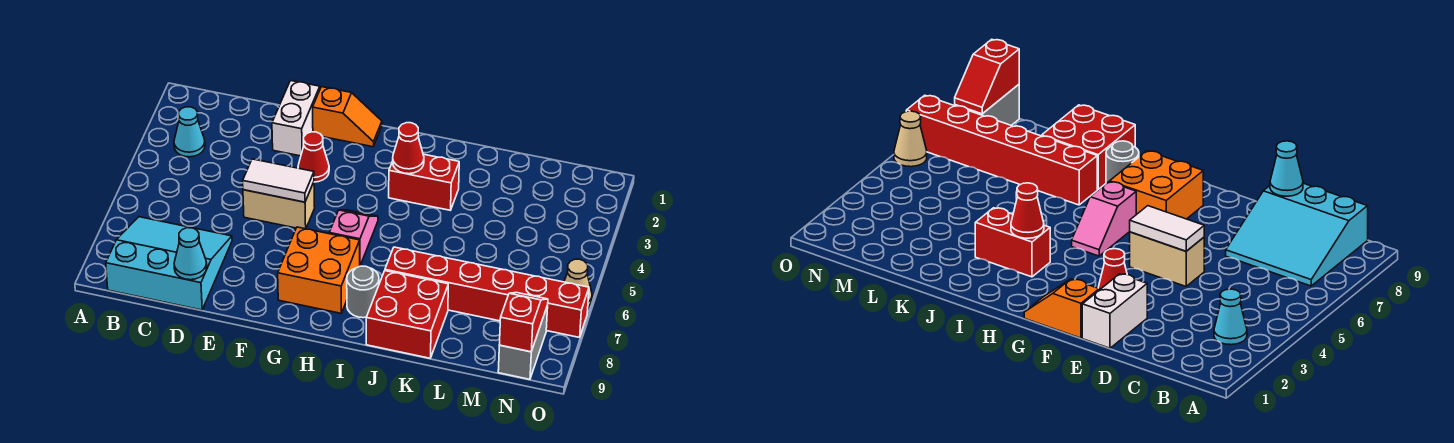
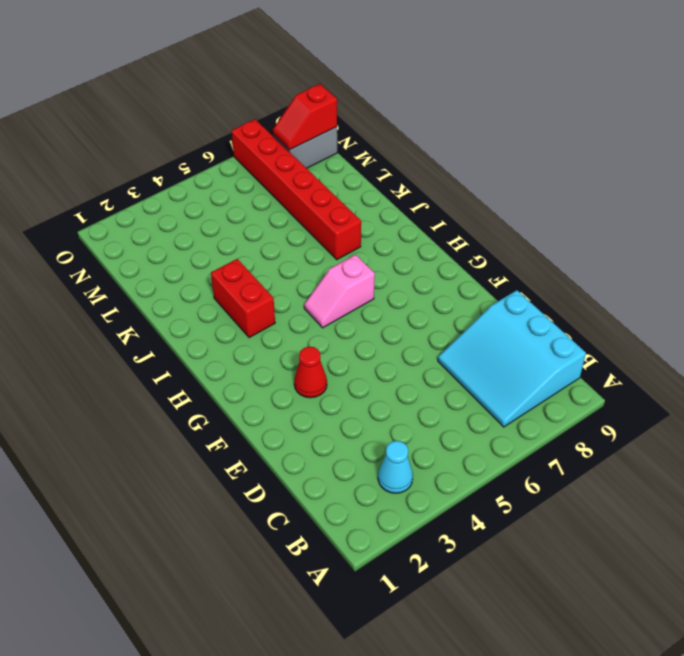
none -> white brick E1:E2 level 1
none -> tan brick E5:F5 level 1
none -> orange slope F1:G1 level 1 top F

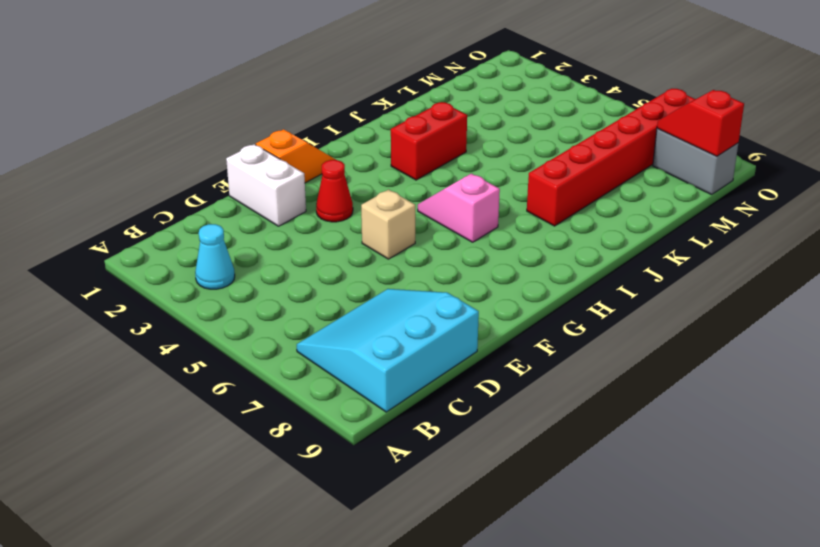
tan brick F5 level 1 -> tan brick E5:F5 level 1
none -> orange brick G7:H8 level 1
none -> grey round brick I8 level 1
none -> red brick J8:K9 level 1

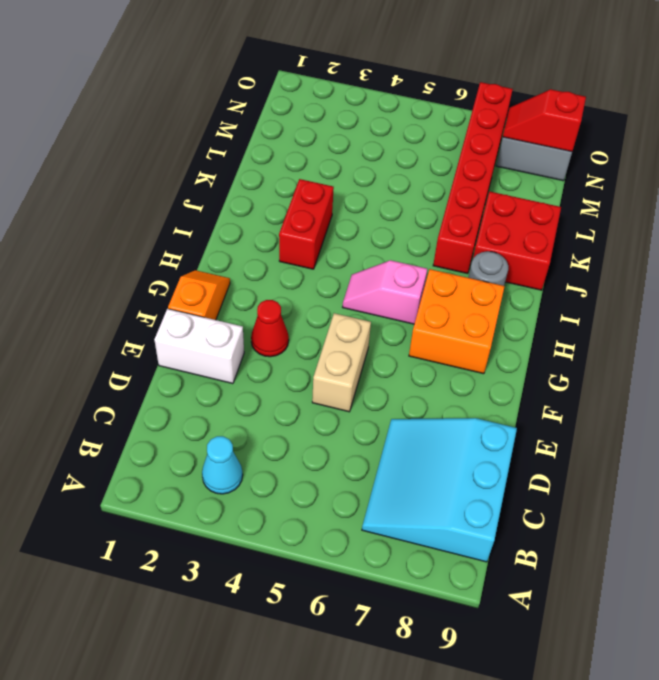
none -> tan cone O6 level 1
none -> cyan cone D9 level 2
none -> white tile E5:F5 level 2

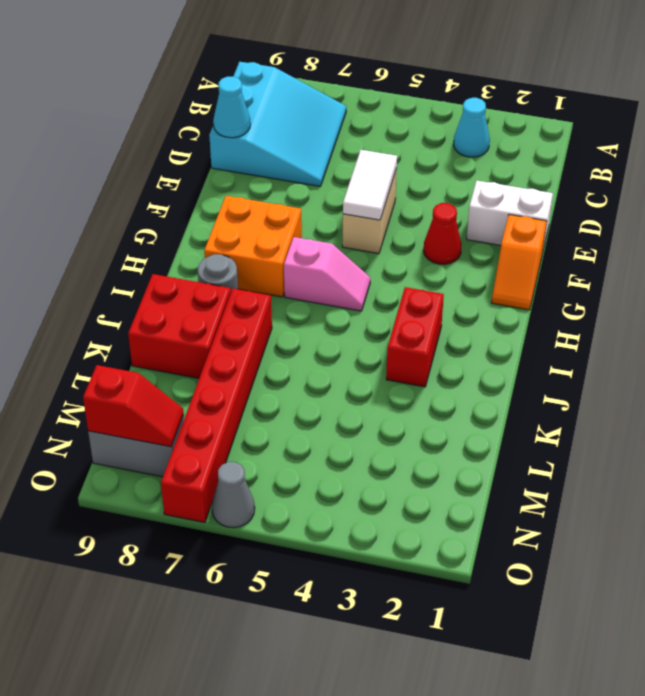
grey cone O6 level 1 -> tan cone O6 level 1
none -> red cone I3 level 2

